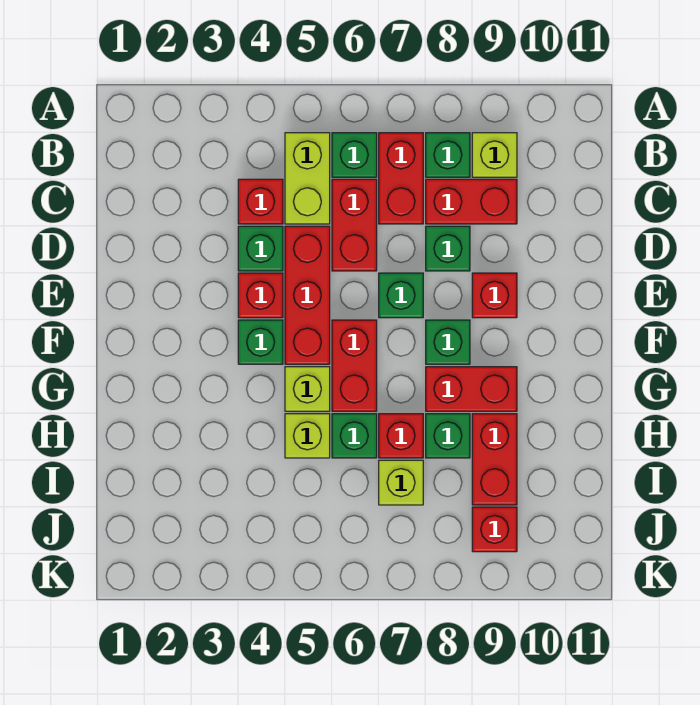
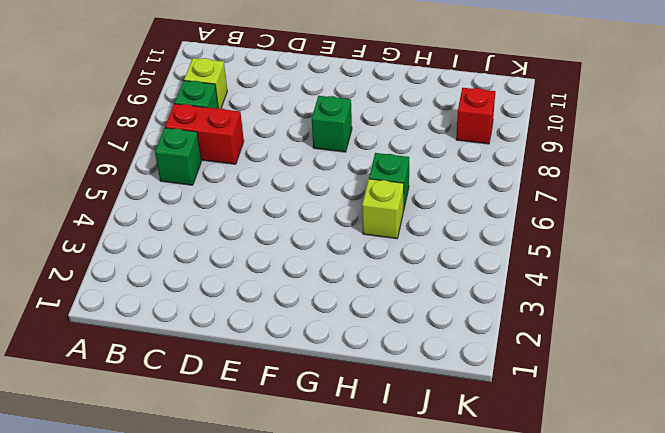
none -> lime brick B5:C5 level 1
none -> red brick C4 level 1
none -> red brick C6:D6 level 1

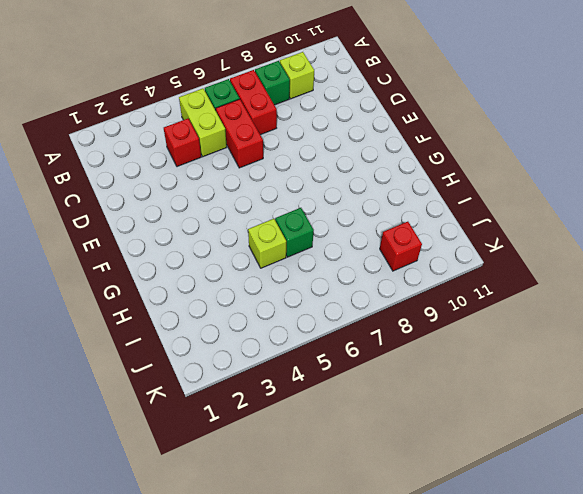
none -> red brick C8:C9 level 1
none -> green brick D4 level 1
none -> red brick D5:F5 level 1

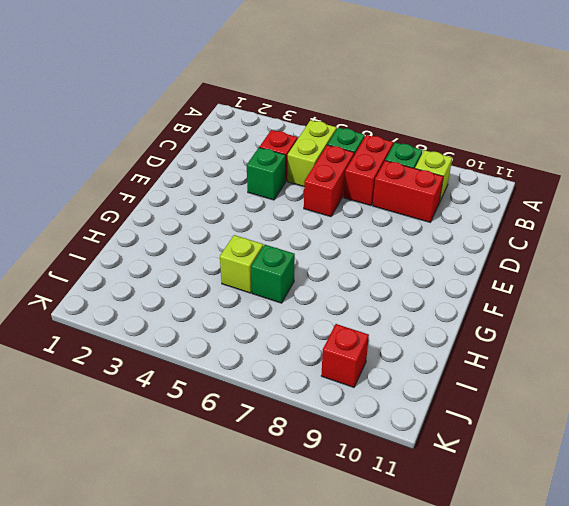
none -> red brick D5:F5 level 1
none -> green brick D8 level 1
none -> red brick E4 level 1

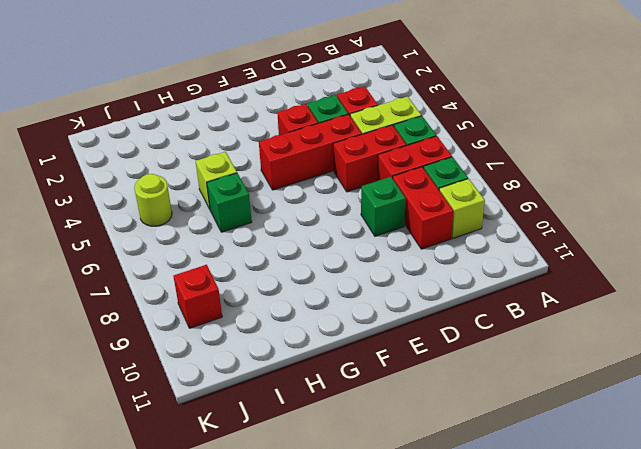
lime round brick J5 level 1 -> none
none -> green brick E7 level 1
none -> red brick E9 level 1
none -> green brick F4 level 1

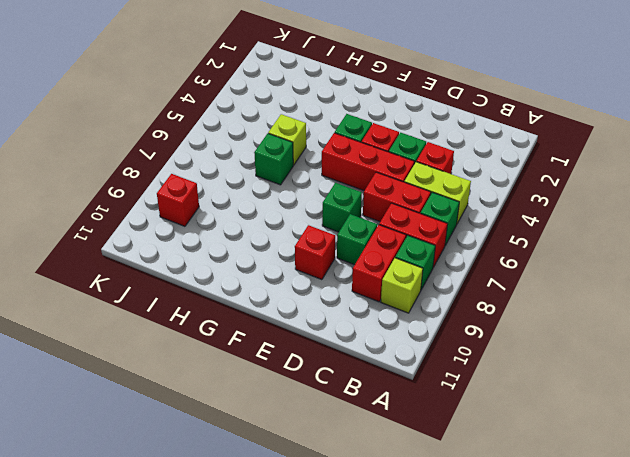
none -> red brick F6:G6 level 1
none -> green brick F8 level 1
none -> lime brick G5 level 1

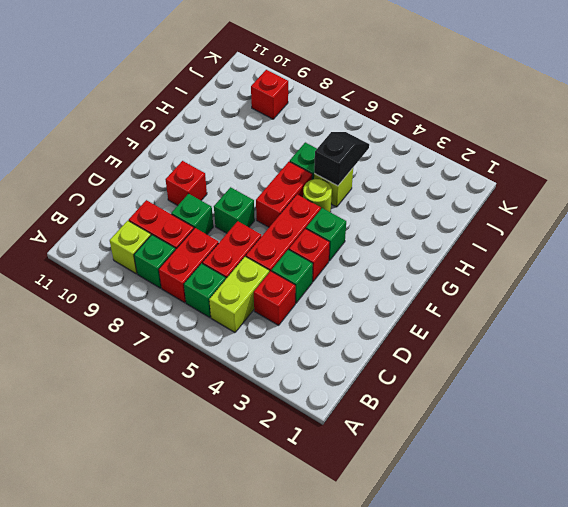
lime round brick G5 level 1 -> lime brick G5 level 1
black slope H5:I5 level 2 top H -> none
none -> green brick F8 level 1
none -> red brick G8:G9 level 1
none -> red brick H7 level 1

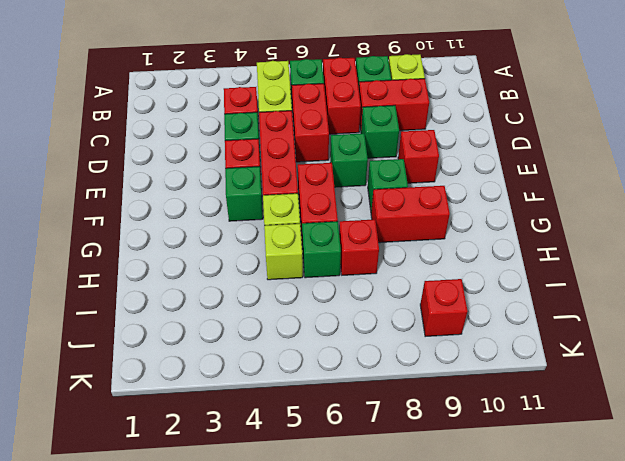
none -> green brick H8 level 1
none -> red brick H9:I9 level 1
none -> lime brick I7 level 1

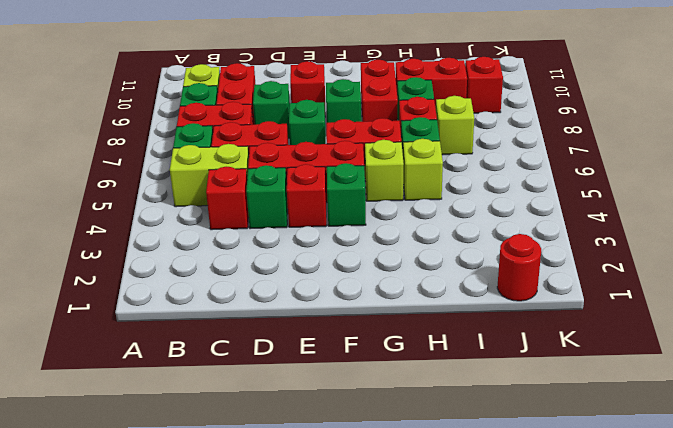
red round brick J1 level 1 -> none

